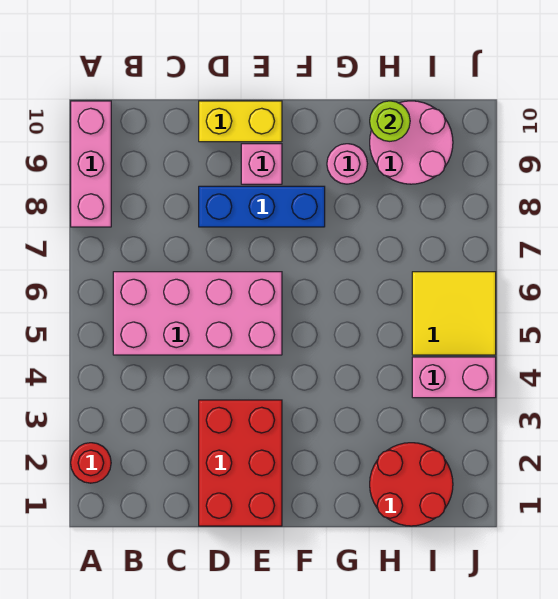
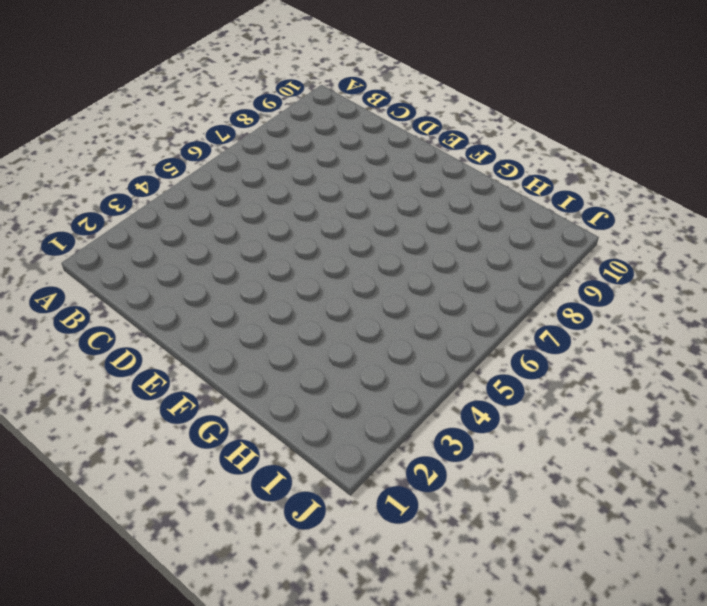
none -> red round brick A2 level 1
none -> pink brick A8:A10 level 1
none -> pink brick B5:E6 level 1

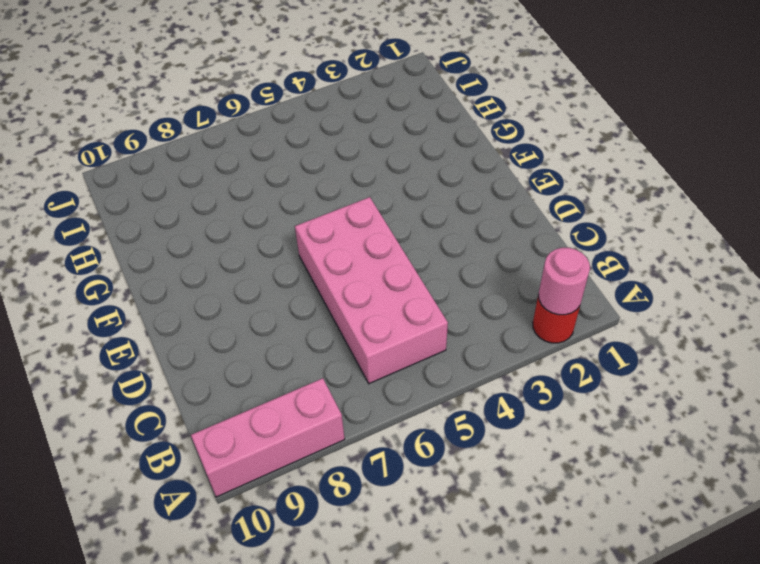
pink round brick A2 level 2 -> pink round brick G9 level 1
none -> red brick D1:E3 level 1
none -> blue brick D8:F8 level 1
none -> yellow brick D10:E10 level 1

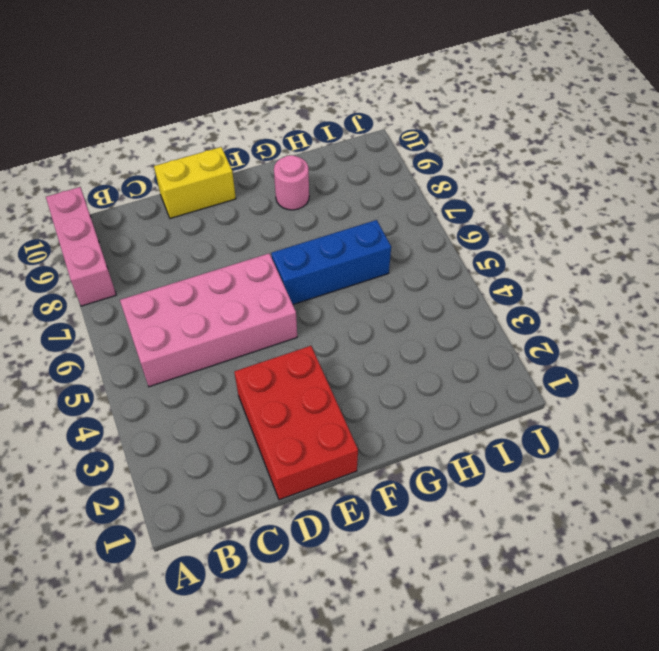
blue brick F6:H6 level 1 -> blue brick D8:F8 level 1
none -> red round brick A2 level 1
none -> pink brick E9 level 1
none -> red round brick H1:I2 level 1

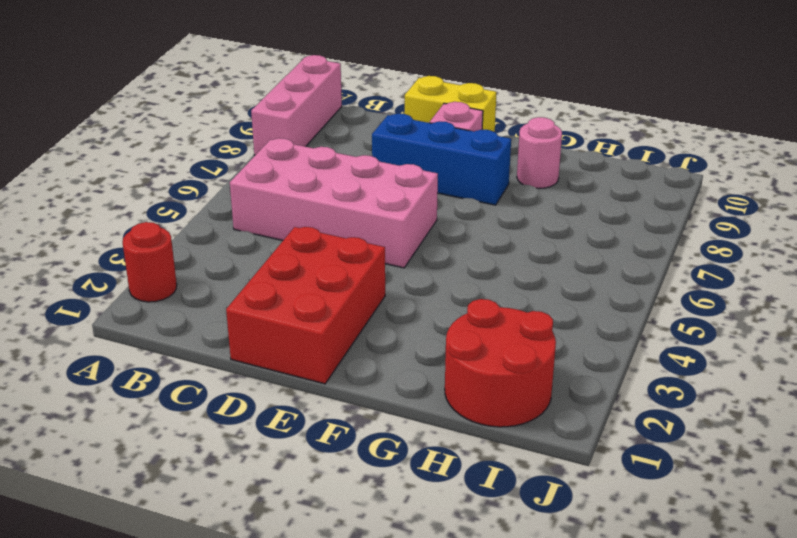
none -> pink round brick H9:I10 level 1
none -> pink brick I4:J4 level 1
none -> yellow tile I5:J6 level 1

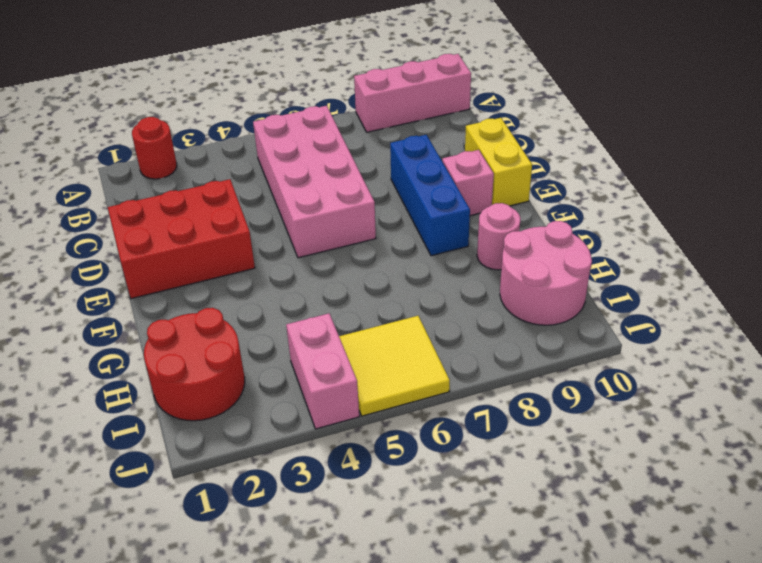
none -> lime round brick H10 level 2

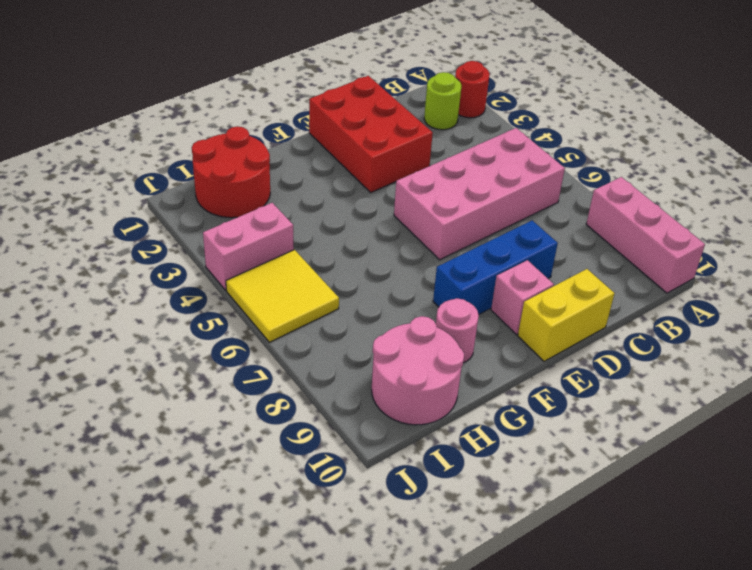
lime round brick B2 level 1 -> lime round brick H10 level 2

